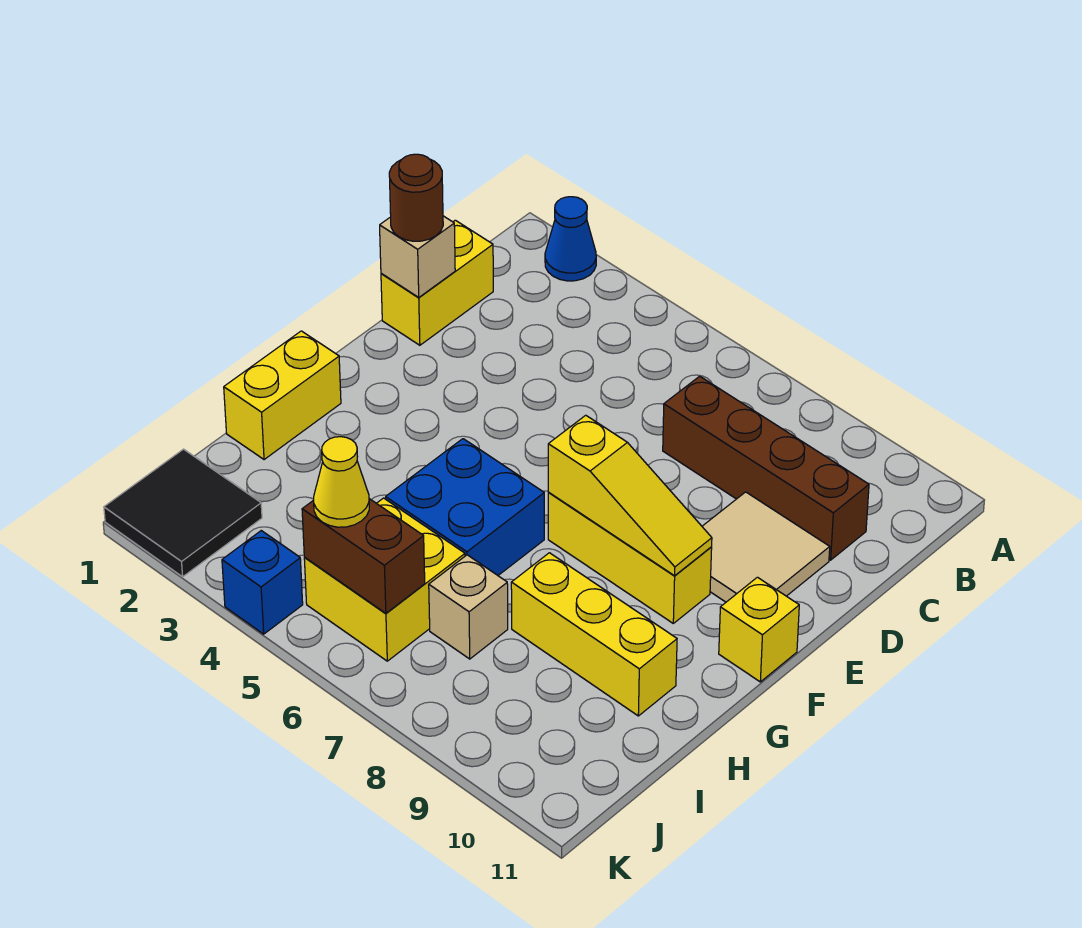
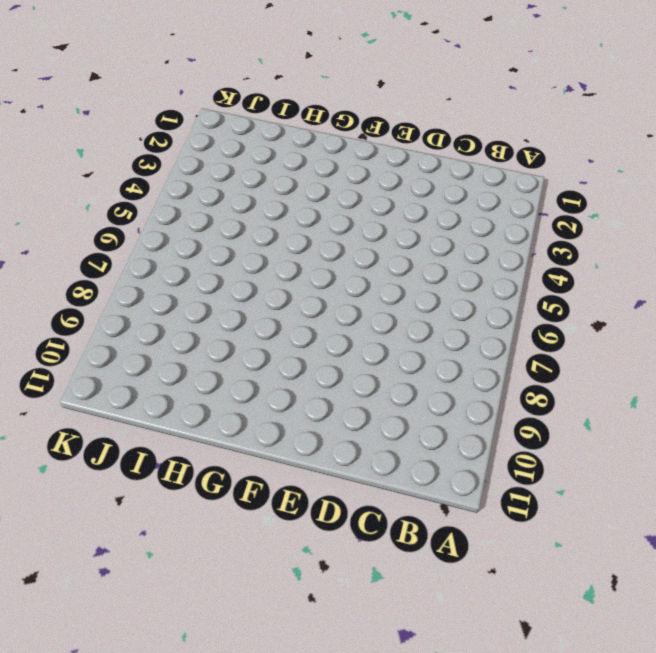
none -> blue cone A2 level 1
none -> yellow brick C1:D1 level 1
none -> brown brick C7:C10 level 1

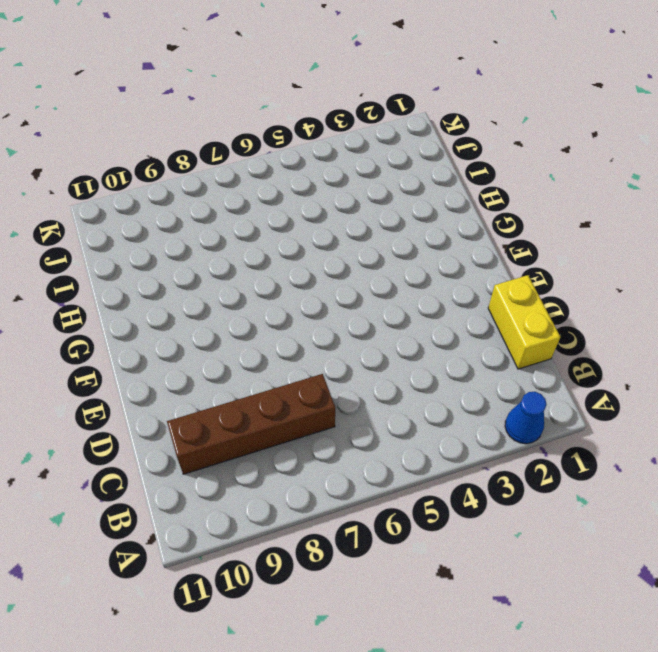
none -> tan tile D9:E10 level 1
none -> yellow brick F7:F9 level 1
none -> yellow brick F11 level 1

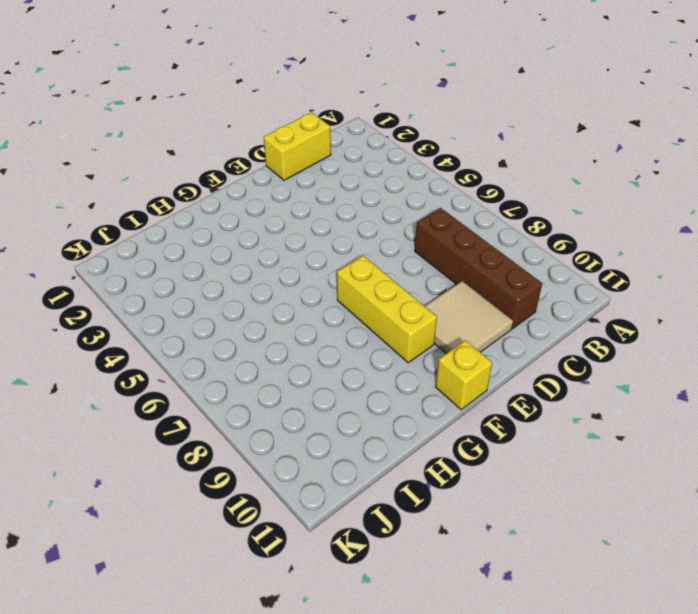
none -> blue cone A2 level 1
none -> yellow brick G1:H1 level 1
none -> blue brick G5:H6 level 1

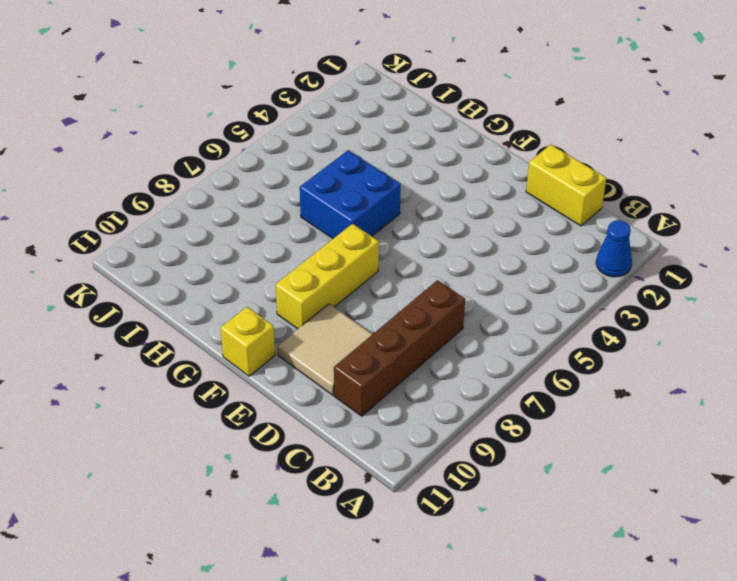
none -> yellow brick G1:H1 level 1
none -> yellow brick H8:H10 level 1
none -> yellow brick I5:J6 level 1

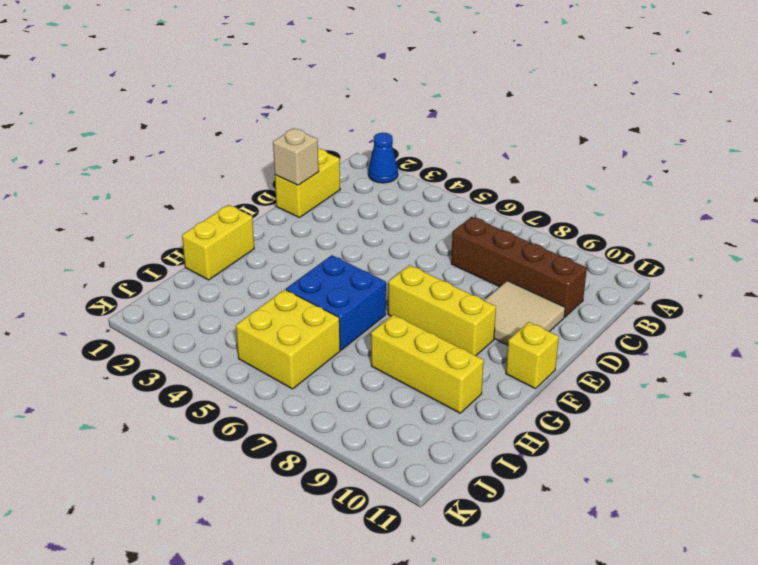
none -> tan brick I7 level 1
none -> black tile J1:K2 level 1
none -> blue brick K4 level 1

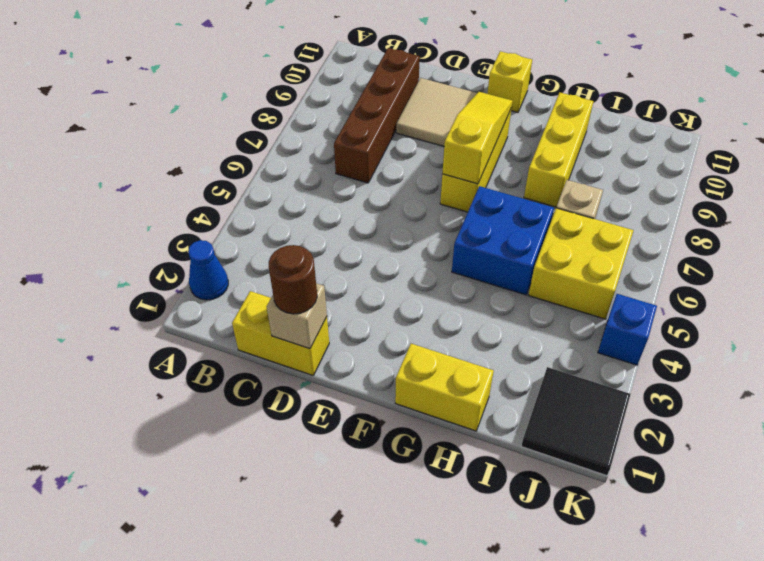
none -> brown brick J5:J6 level 2
none -> yellow cone J5 level 3

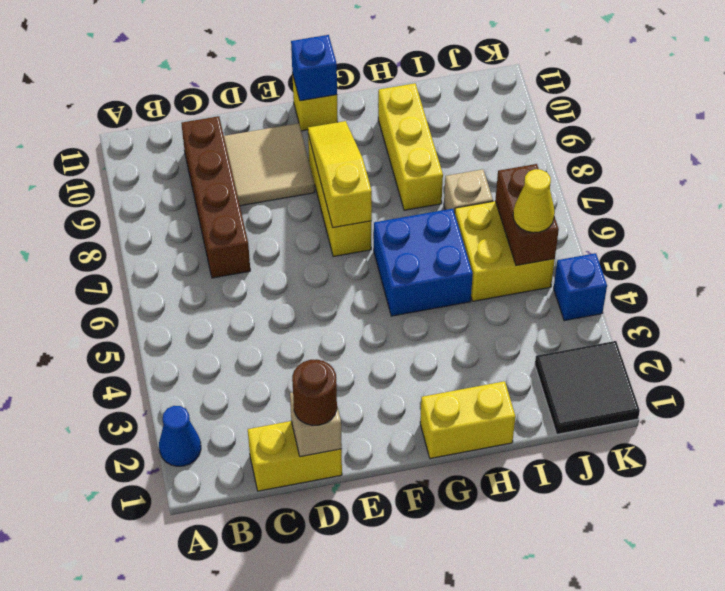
blue brick F11 level 2 -> none

